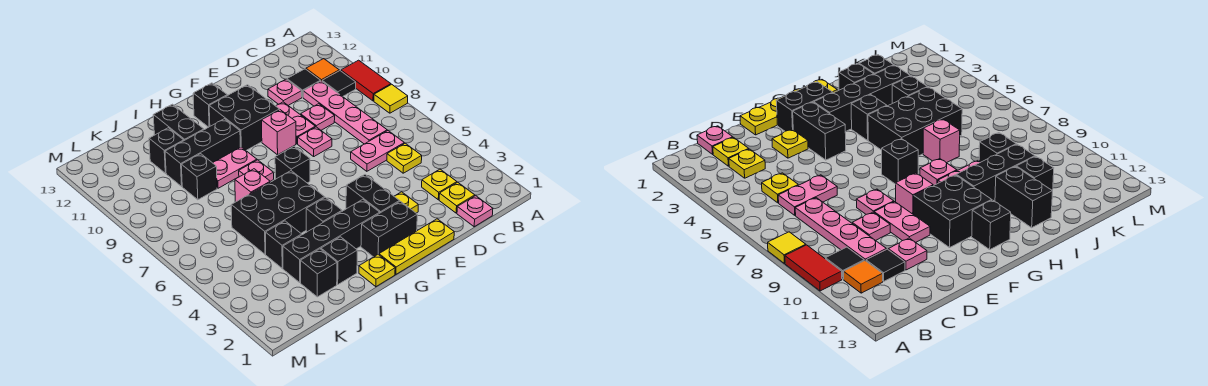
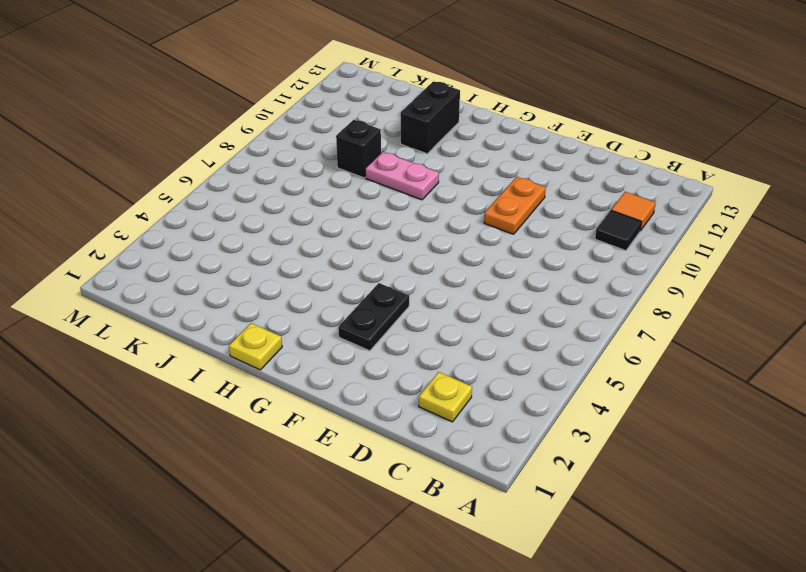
orange plate E9:E10 level 1 -> pink plate E9:E10 level 1
black plate F3:F4 level 1 -> black brick F3:F4 level 1
none -> yellow tile A8 level 1
none -> red tile A9:A10 level 1
none -> pink plate C1 level 1
none -> yellow plate C3 level 1

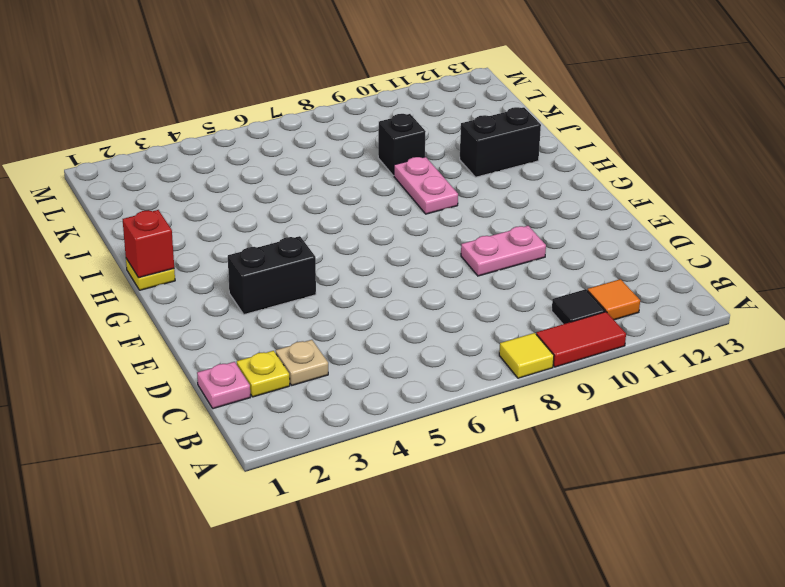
tan plate C3 level 1 -> yellow plate C3 level 1
red brick H1 level 2 -> none
none -> yellow plate C5 level 1
none -> pink plate C6:D6 level 1
none -> pink plate C7:C10 level 1
none -> black tile C11 level 1

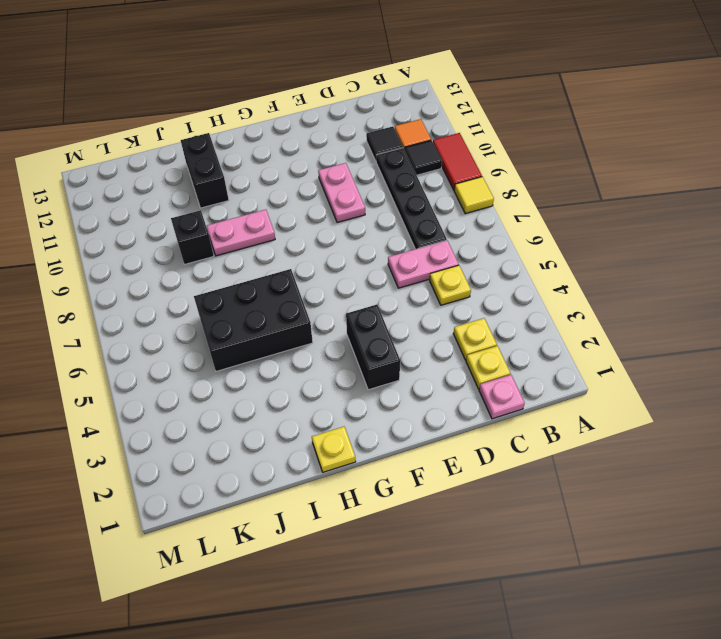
black plate C7:C10 level 1 -> pink plate C7:C10 level 1
none -> pink plate D9 level 1
none -> pink plate D11 level 1
none -> yellow plate E1:G1 level 1
none -> yellow plate E3 level 1

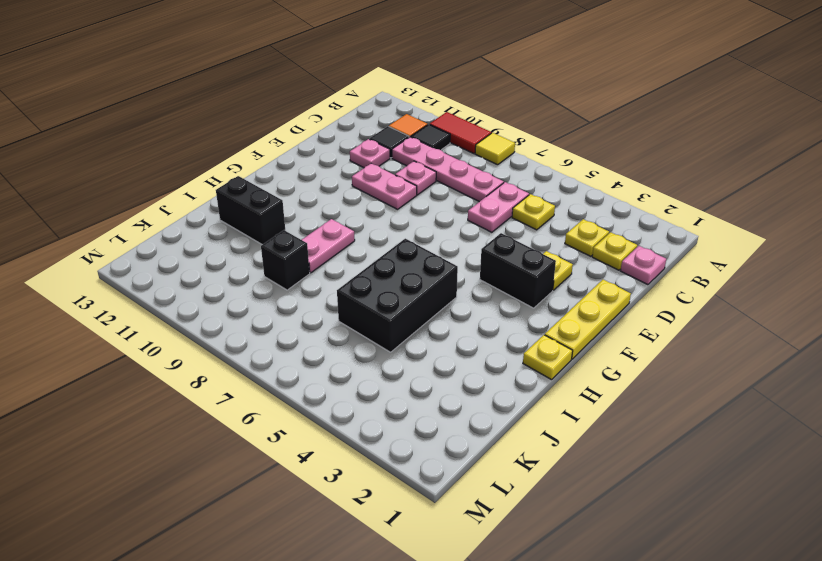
none -> pink plate E8 level 1
none -> black brick F2:G2 level 1
none -> pink brick F9 level 1
none -> black brick F10:G11 level 1

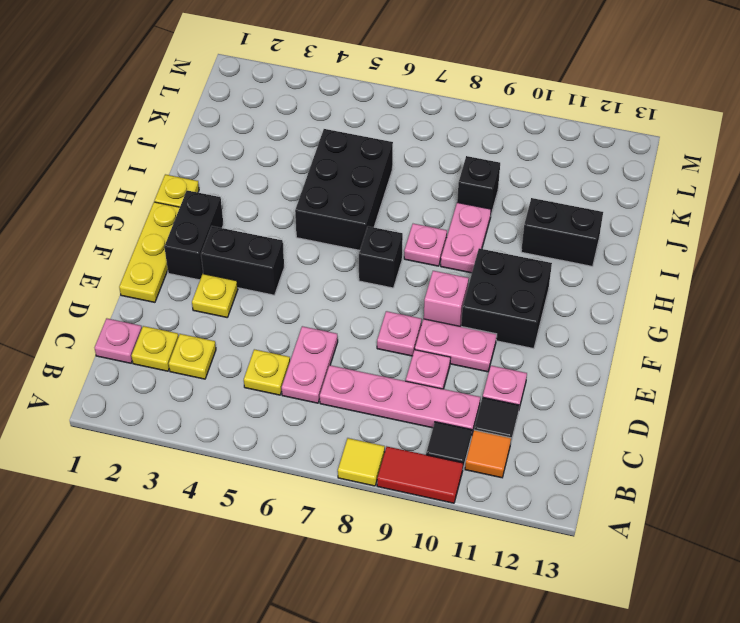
none -> black brick G3:J3 level 1
none -> black brick G12 level 1
none -> black brick H4 level 1
none -> black brick H10:J10 level 1

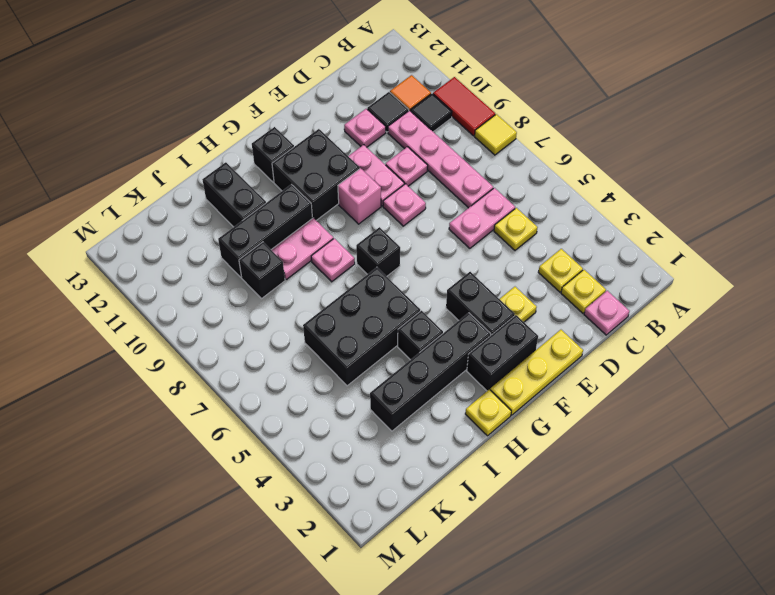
none -> black brick I2 level 1
none -> pink brick I7 level 1
none -> black brick J2 level 1
none -> black brick J4 level 1

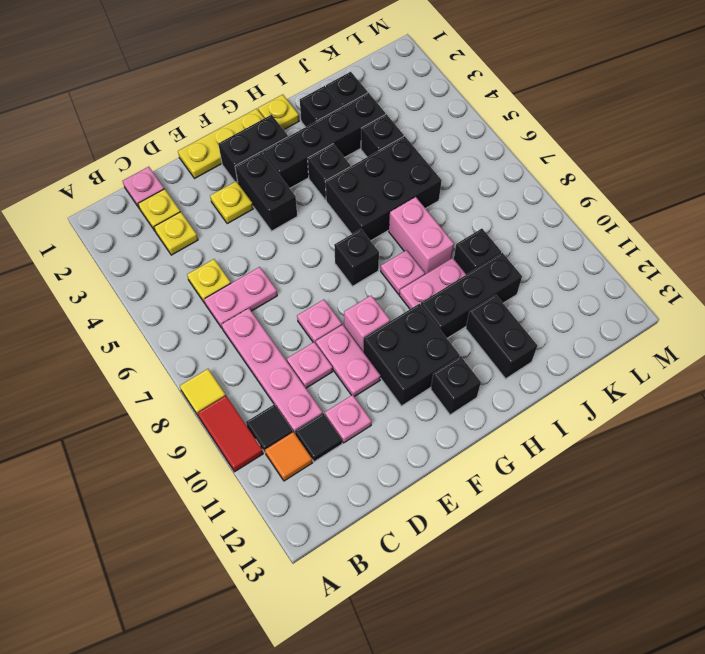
pink brick I7:I8 level 1 -> pink brick I7 level 1
none -> black brick J11 level 1

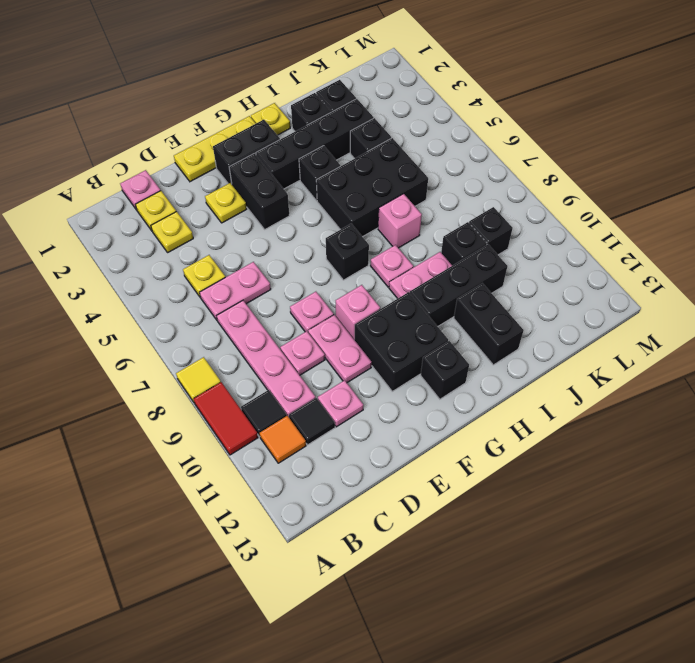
black brick K9 level 1 -> black brick J11 level 1

